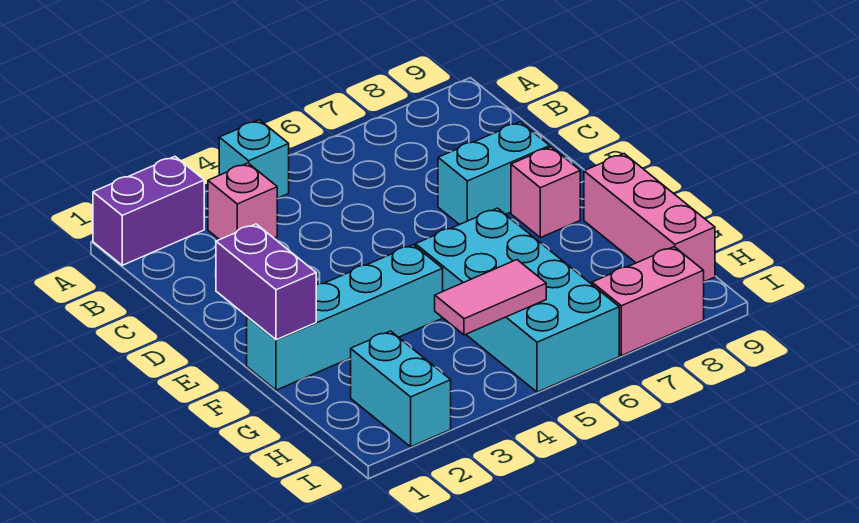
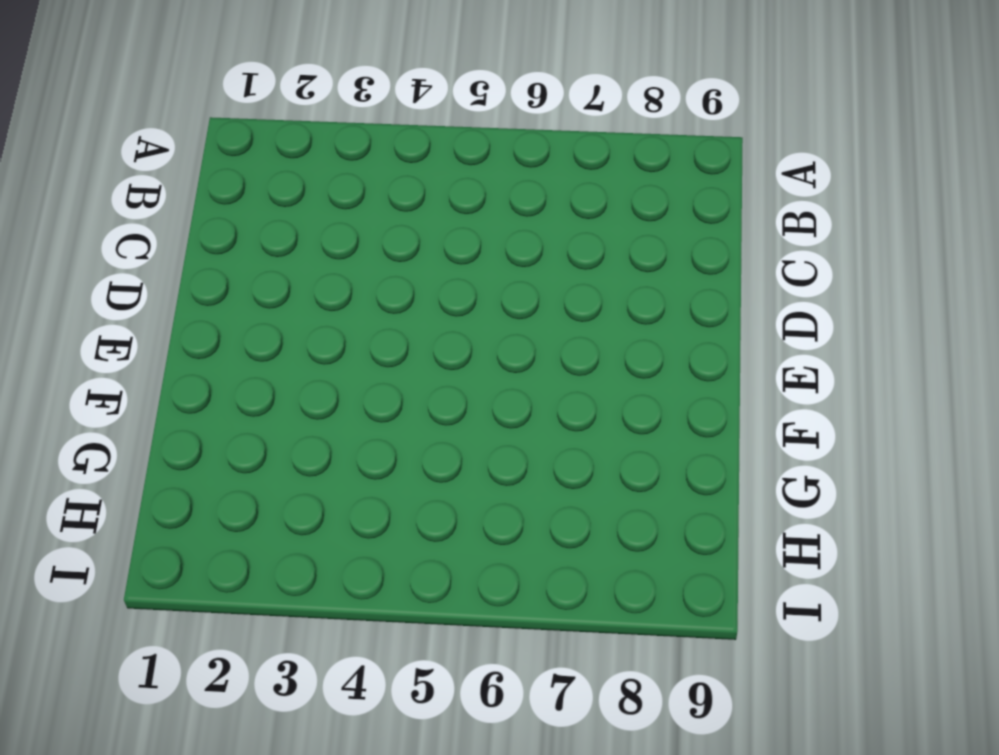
none -> purple brick A1:A2 level 1
none -> cyan brick A4 level 1
none -> pink brick B3 level 1

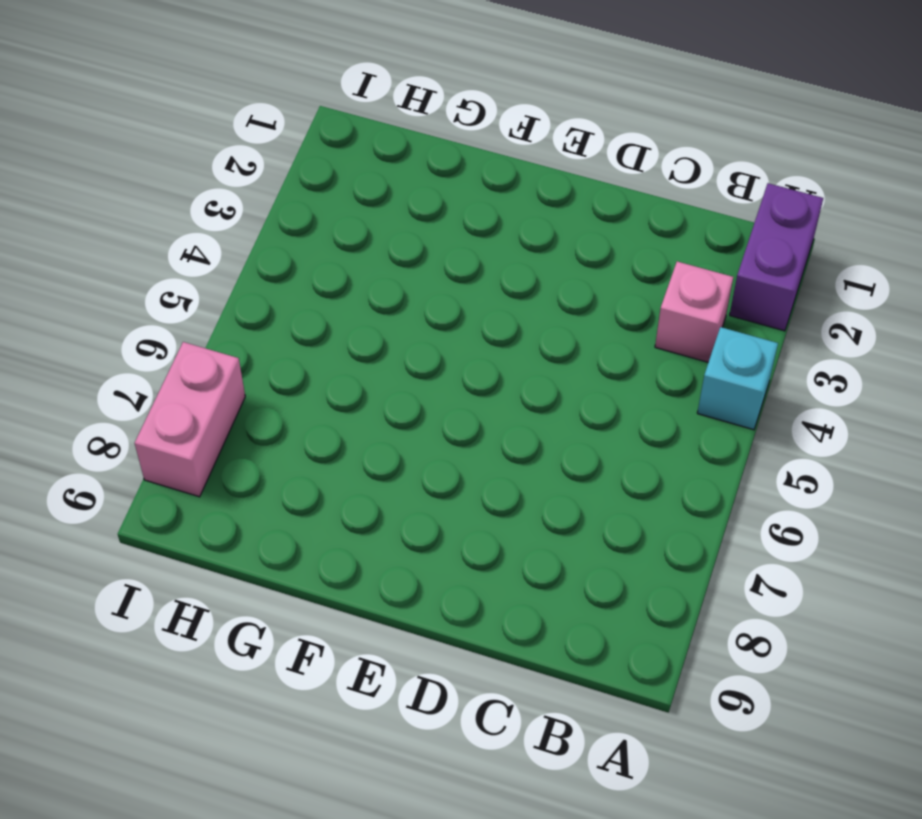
none -> cyan brick D7:D8 level 1
none -> pink brick E8 level 1
none -> cyan brick F1:F4 level 1

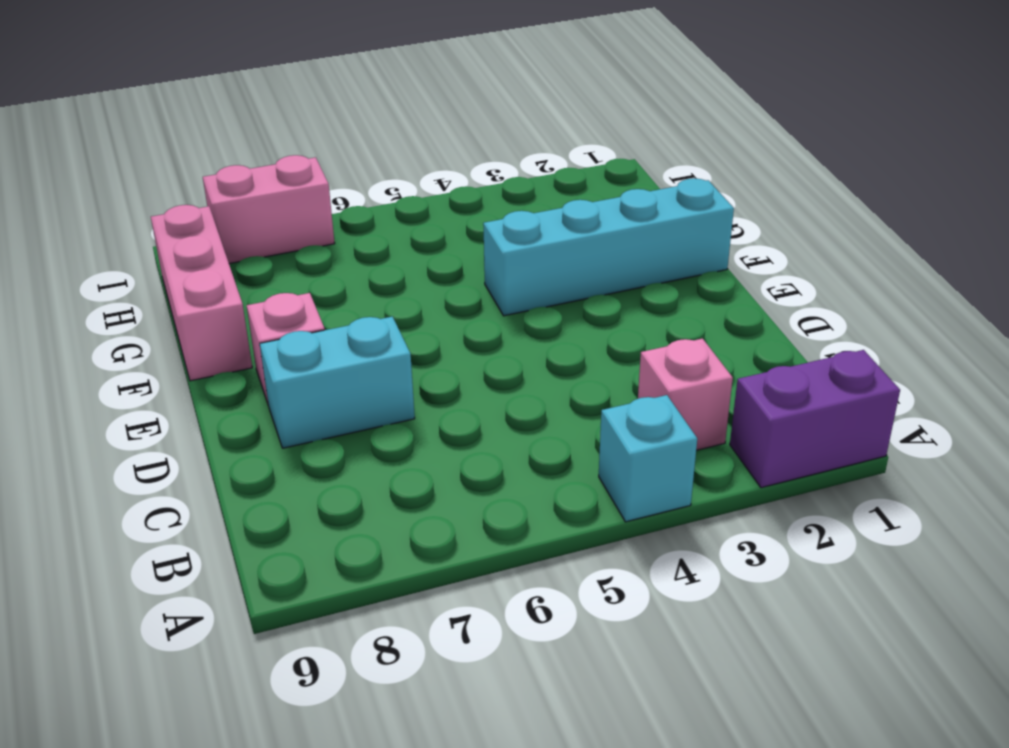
none -> cyan brick F5:I6 level 1
none -> cyan brick H2:I2 level 1
none -> purple brick E1:F1 level 2

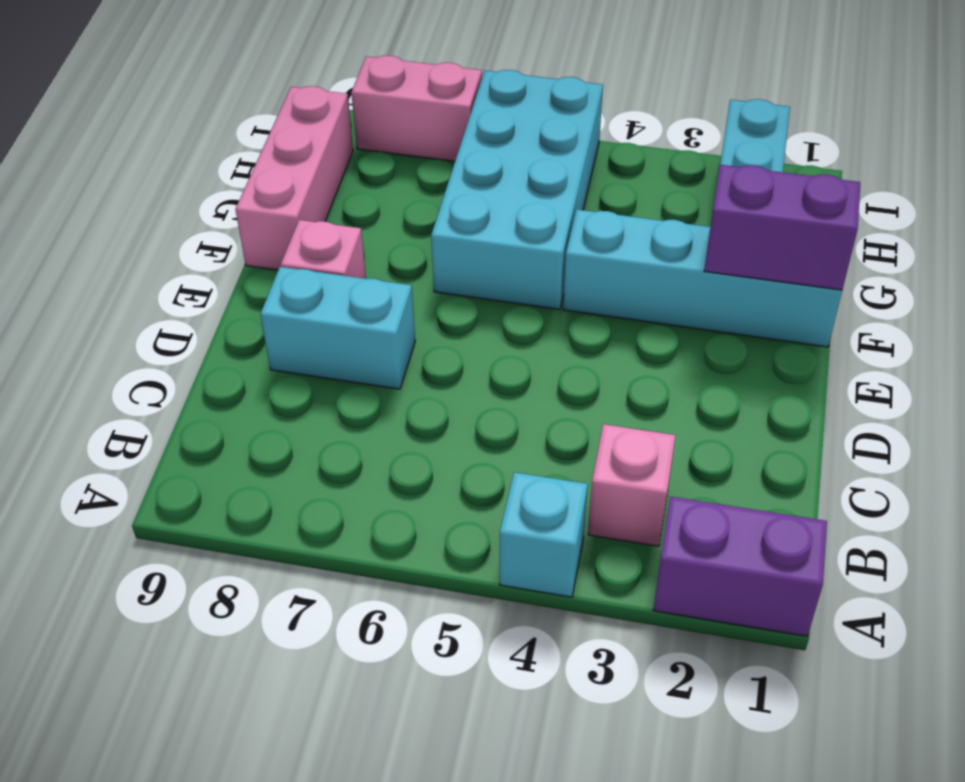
purple brick F1:F2 level 2 -> purple brick E1:F1 level 2
none -> pink tile H4:H5 level 2

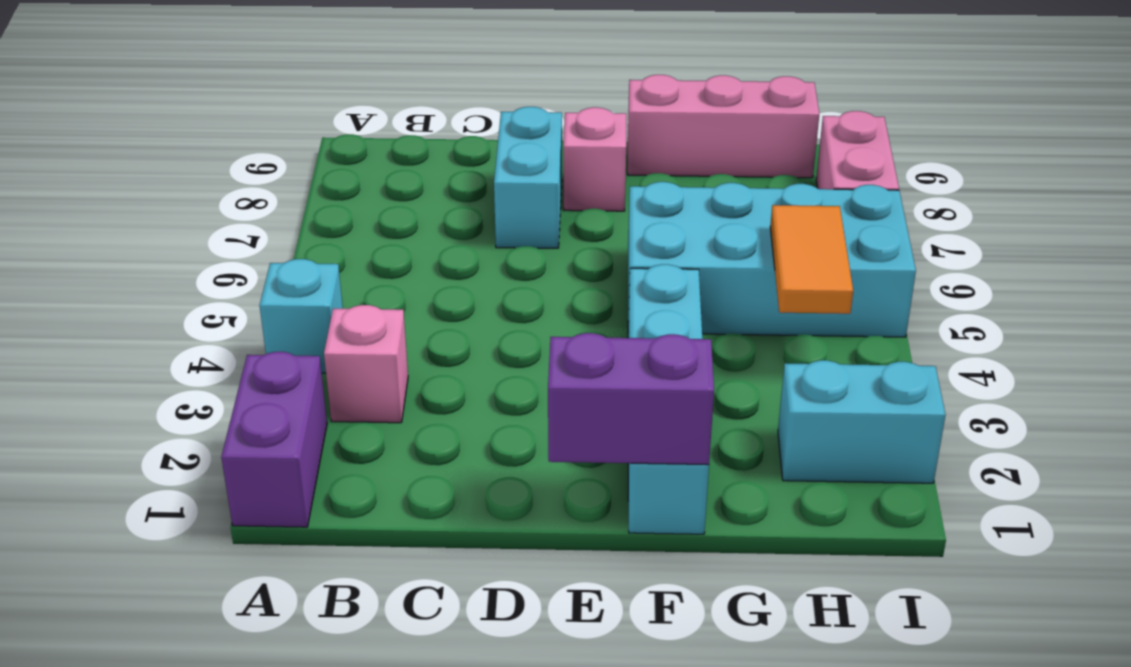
orange tile H4:H5 level 2 -> pink tile H4:H5 level 2

